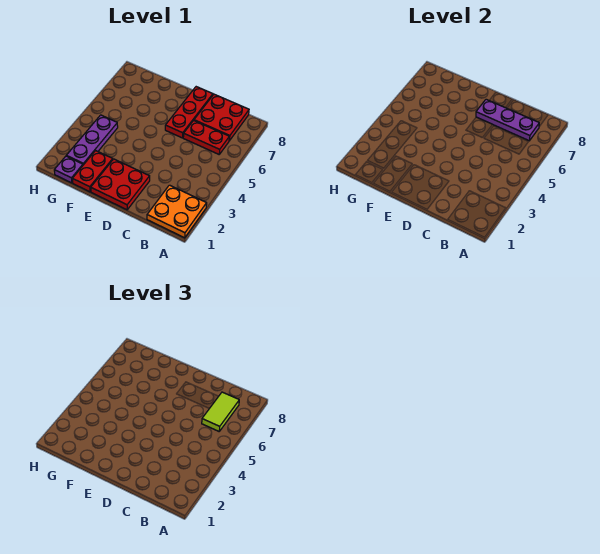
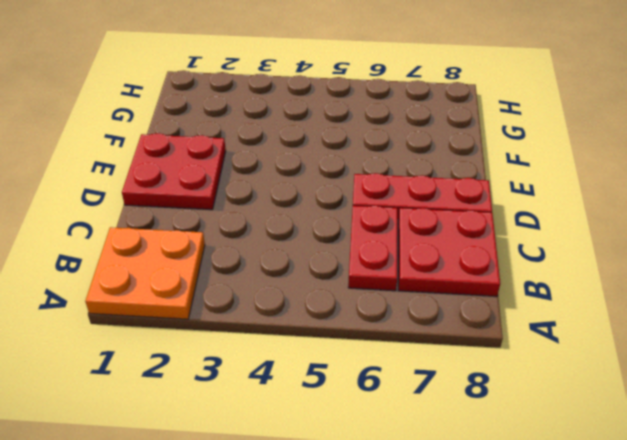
none -> red plate F1:F2 level 1
none -> purple plate G1 level 1

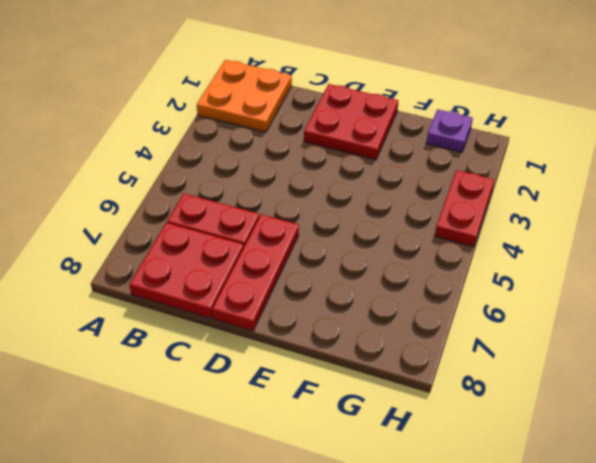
red plate H3:H4 level 1 -> red plate F1:F2 level 1
none -> purple plate G2:G4 level 1
none -> purple plate B7:D7 level 2

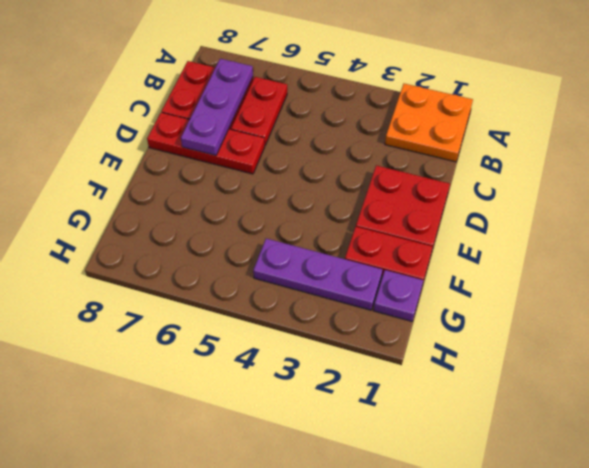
none -> lime tile B6:B7 level 3

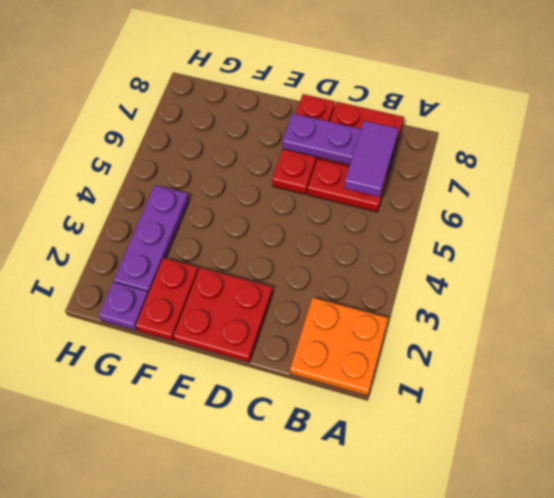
purple tile B6:B7 level 3 -> lime tile B6:B7 level 3

